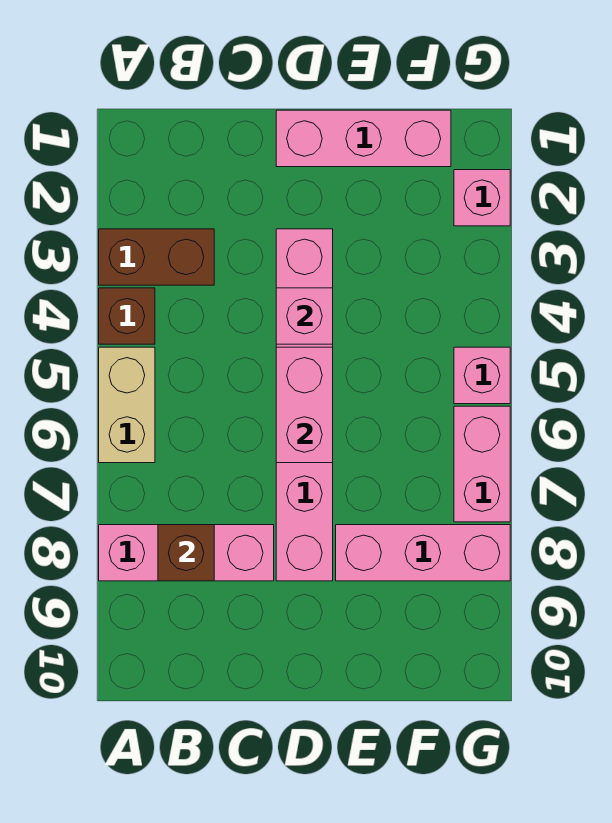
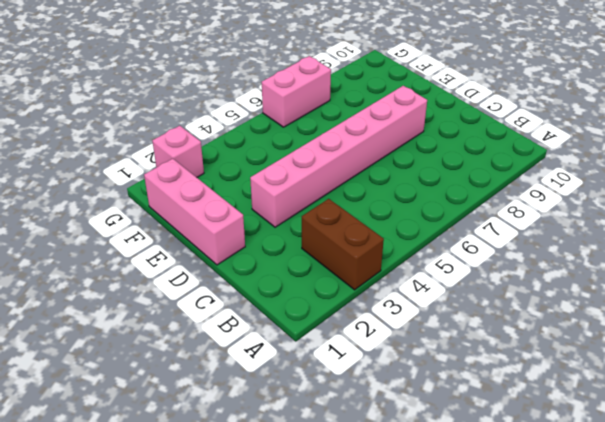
none -> brown brick A4 level 1
none -> tan brick A5:A6 level 1
none -> pink brick A8:C8 level 1

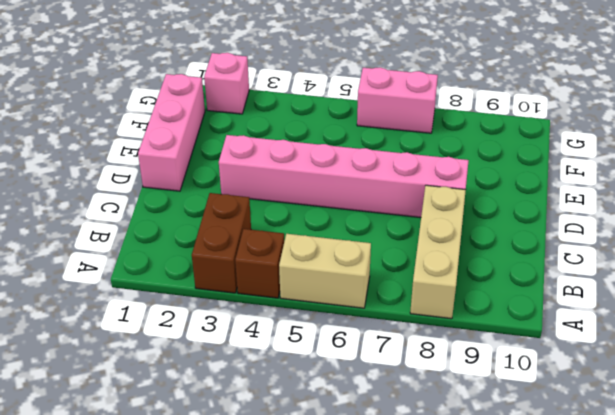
tan brick A8:C8 level 1 -> pink brick A8:C8 level 1
none -> pink brick E8:G8 level 1
none -> pink brick G5 level 1
none -> brown brick B8 level 2

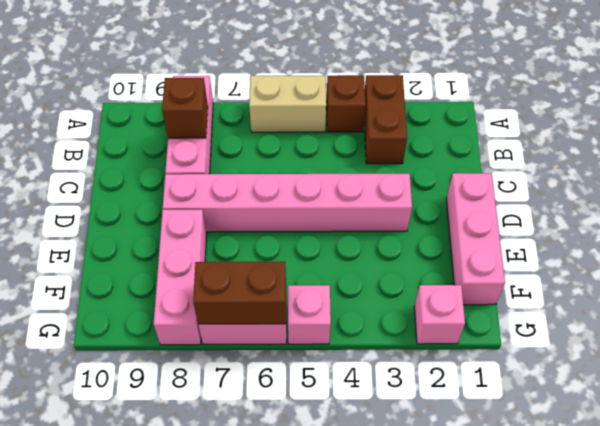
brown brick G6:G7 level 2 -> none
none -> pink brick D4 level 2
none -> pink brick D5:D6 level 2

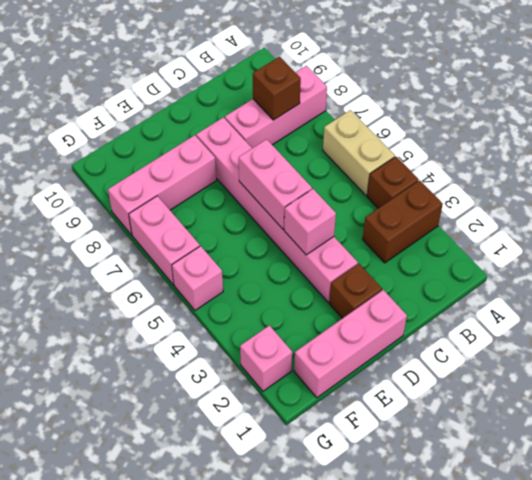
brown brick D2 level 1 -> none

